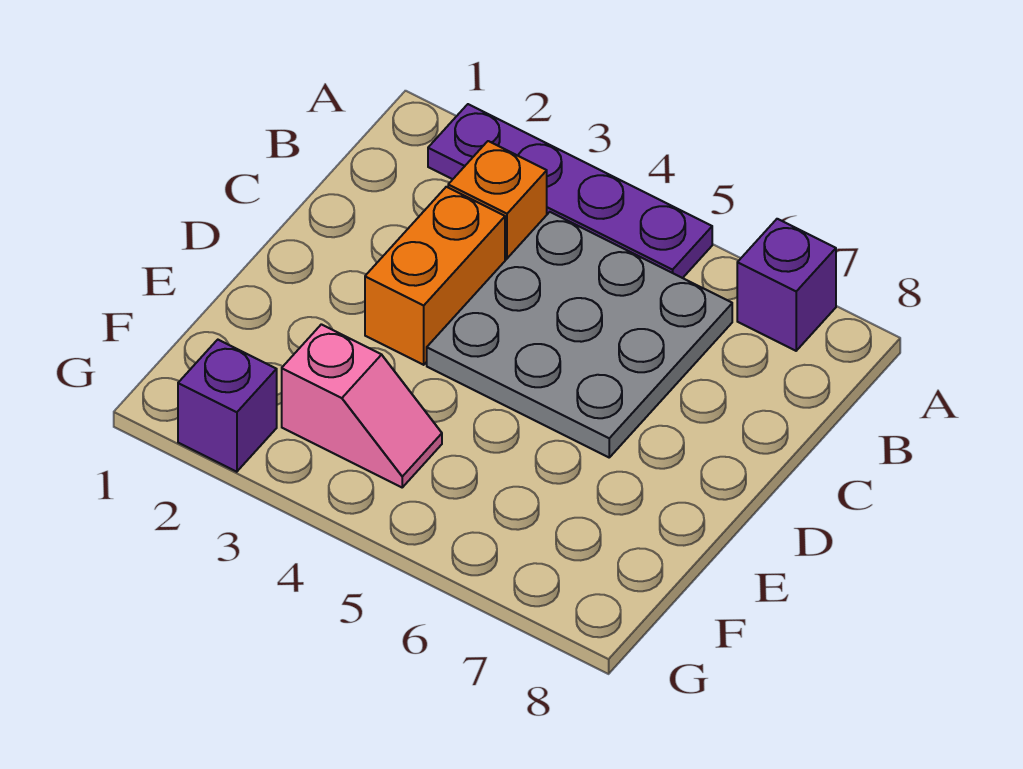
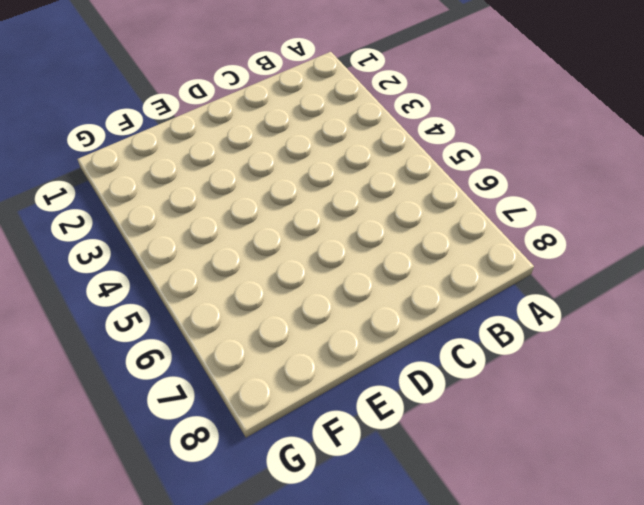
none -> purple plate A2:A5 level 1
none -> purple brick A7 level 1

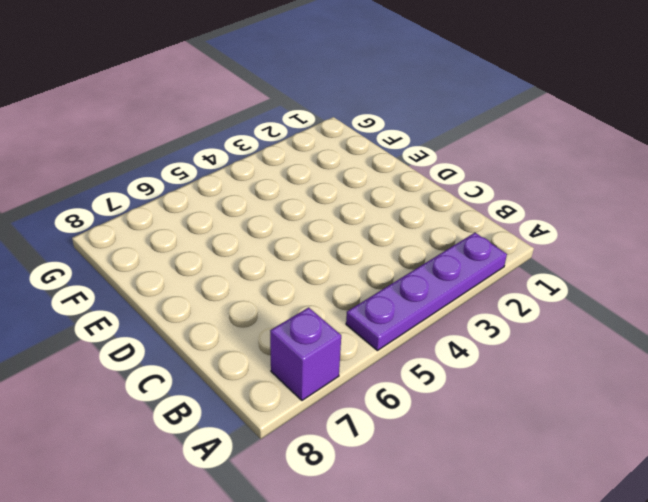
none -> orange brick B3 level 1
none -> grey plate B4:D6 level 1

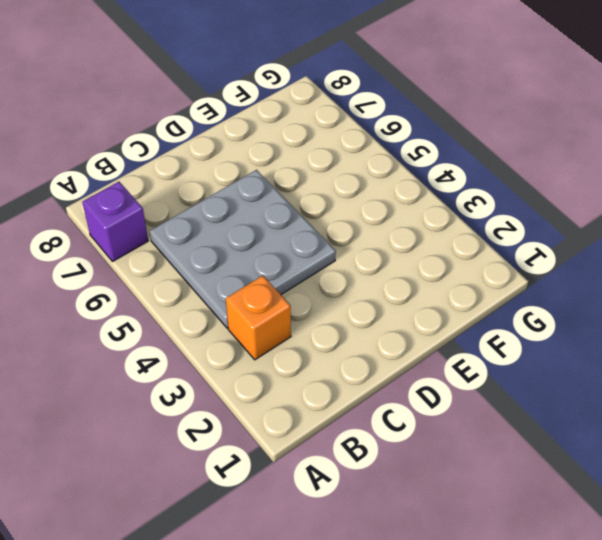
none -> purple plate A2:A5 level 1
none -> orange brick C3:D3 level 1

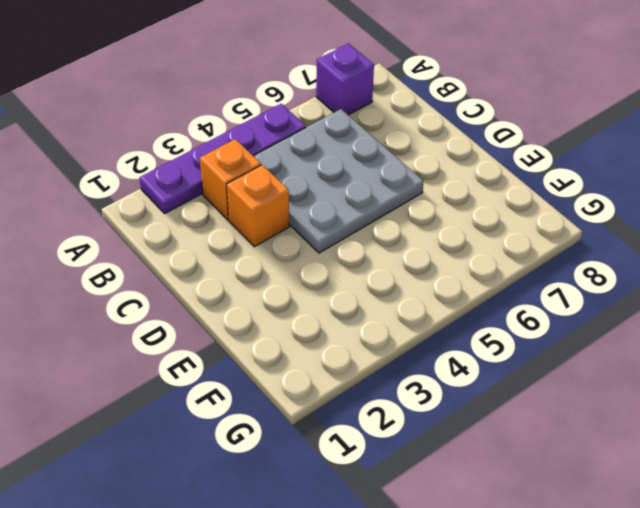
orange brick C3 level 1 -> orange brick C3:D3 level 1
none -> pink slope F3:F4 level 1 top 3
none -> purple brick G2 level 1

